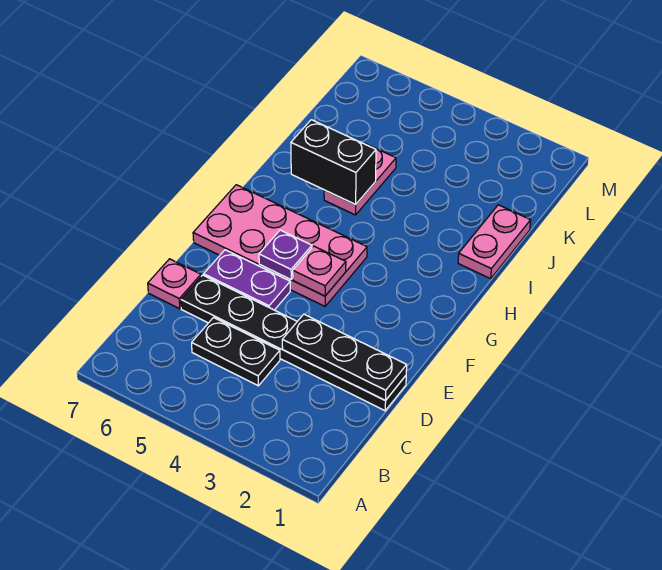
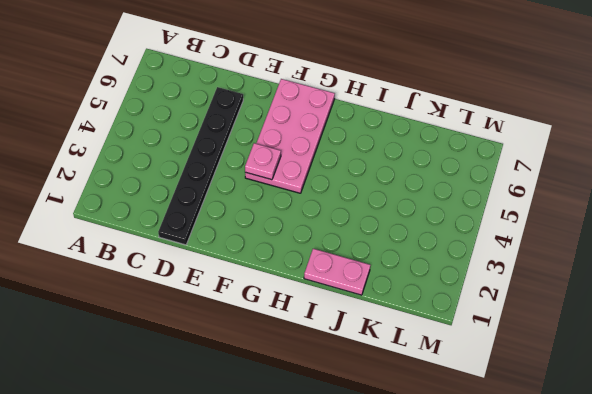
none -> black plate C4:C5 level 1
none -> pink plate D7 level 1

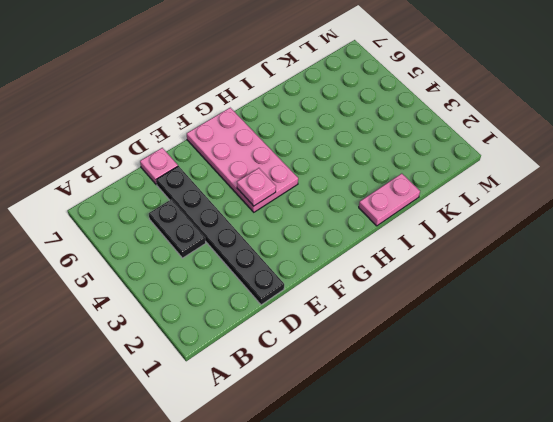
none -> purple plate E5:E6 level 1
none -> pink plate I5:J5 level 1

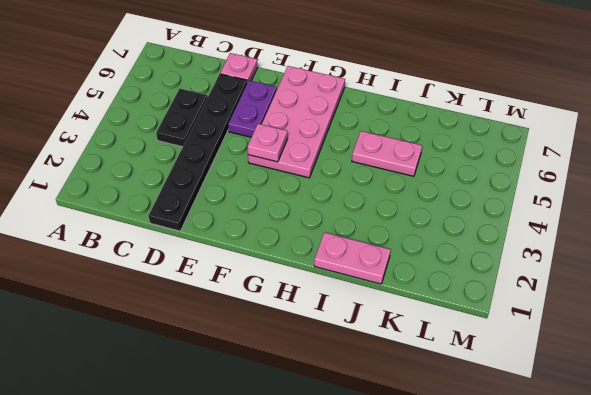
none -> black plate D1:D3 level 2
none -> purple plate F5 level 2

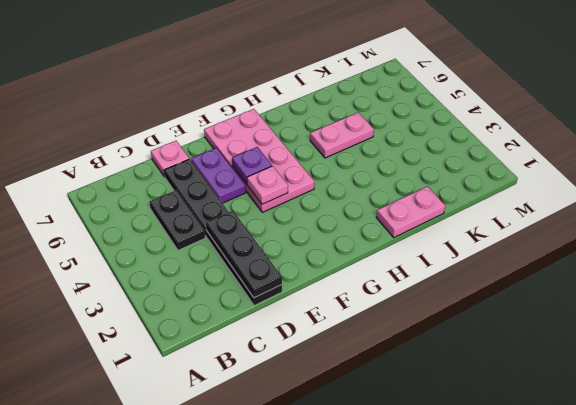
none -> black brick I5:I6 level 2

